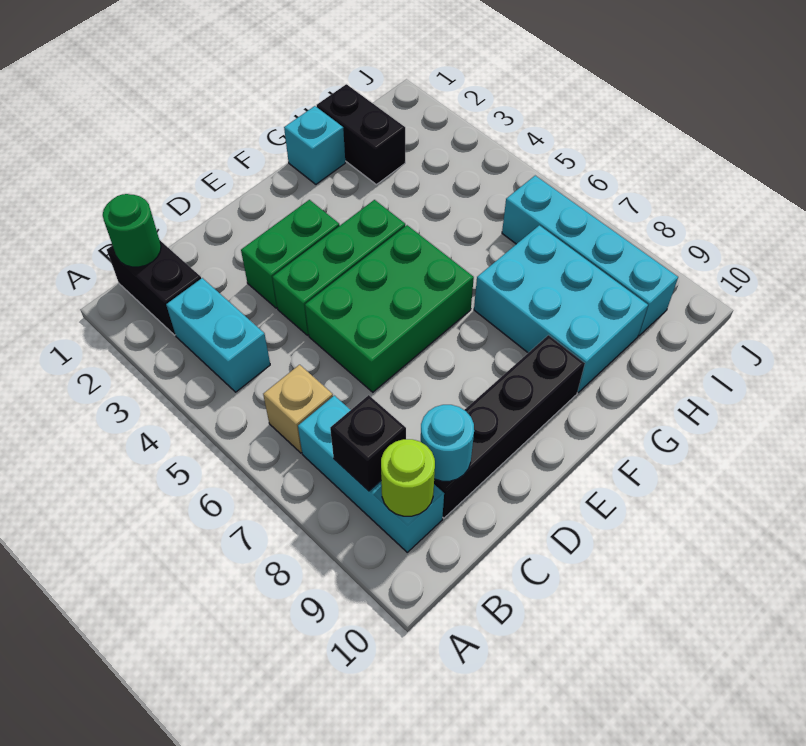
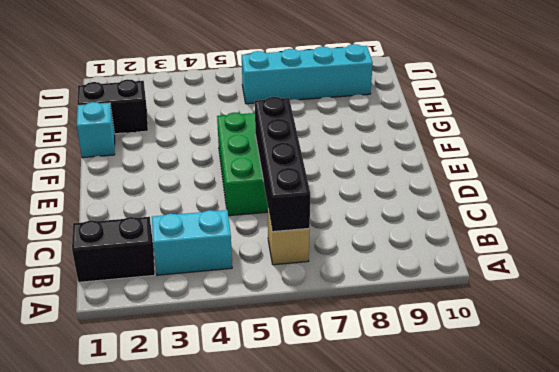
black brick B6:E6 level 2 -> black brick C9:F9 level 1
none -> cyan brick B7:B9 level 1
none -> green brick D3:E3 level 1
none -> green brick D4:F4 level 1

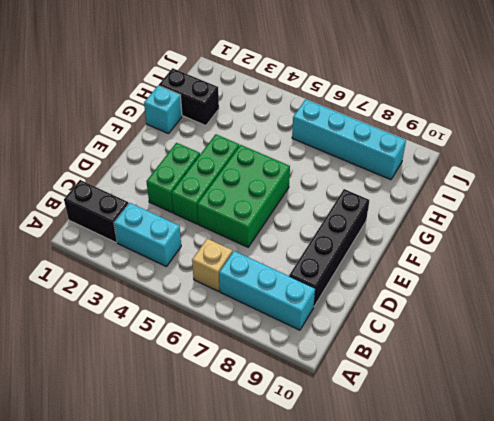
none -> cyan brick G7:H9 level 1
none -> green round brick B1 level 2
none -> black brick B8 level 2

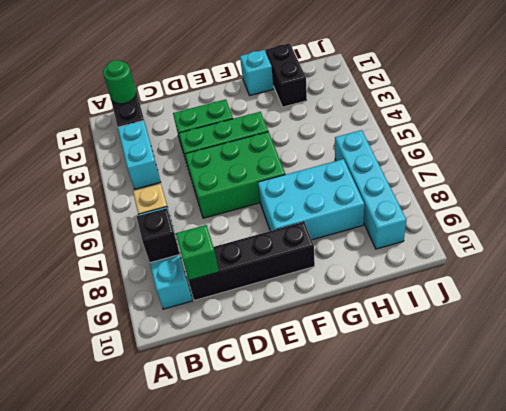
green brick C9 level 2 -> cyan round brick C9 level 2
cyan brick F7:H8 level 1 -> cyan brick G7:H9 level 1
none -> lime round brick B9 level 2

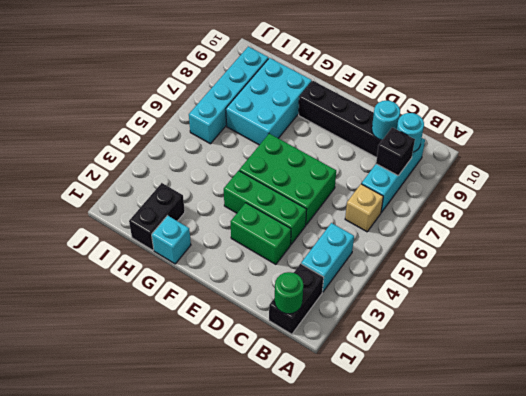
cyan round brick B9 level 2 -> lime round brick B9 level 2

